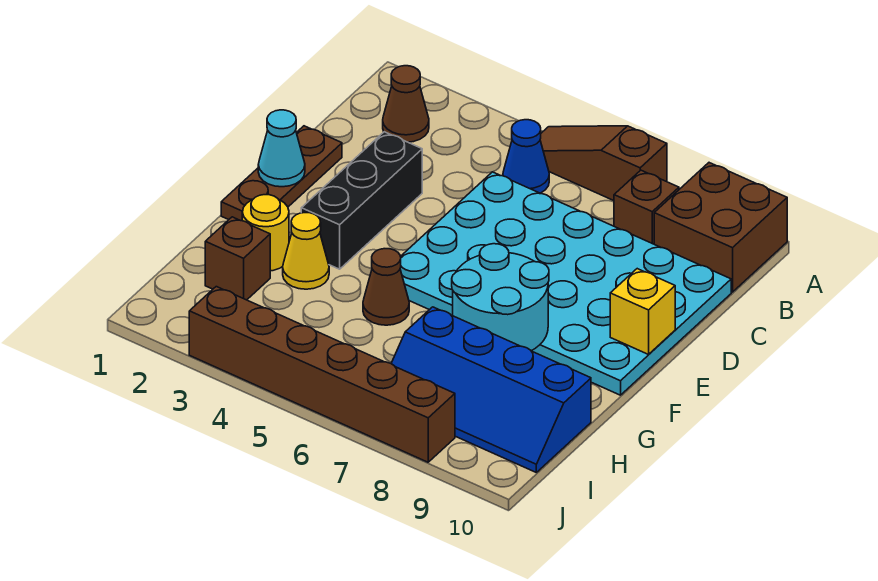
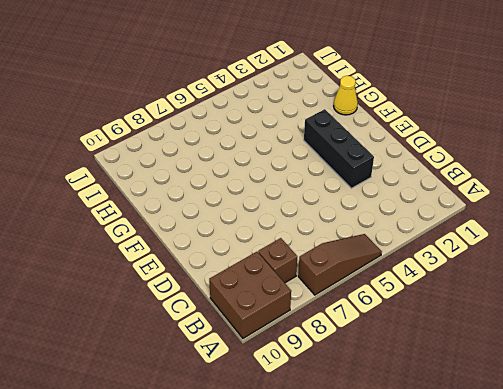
yellow cone G1 level 1 -> yellow cone G3 level 1
none -> brown cone B2 level 1
none -> blue cone B5 level 1
none -> cyan plate C5:F10 level 1

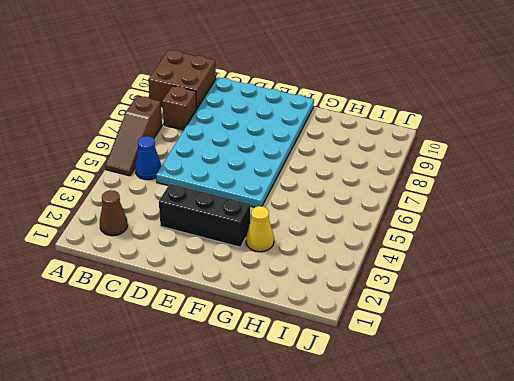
none -> brown plate D1:F1 level 1
none -> yellow round brick G2 level 1
none -> brown cone G5 level 1

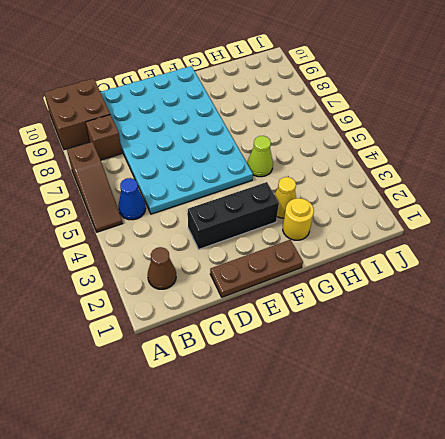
lime cone G5 level 1 -> brown cone G5 level 1
none -> brown brick H2 level 1
none -> blue slope H7:I10 level 1 top H
none -> brown brick J3:J8 level 1

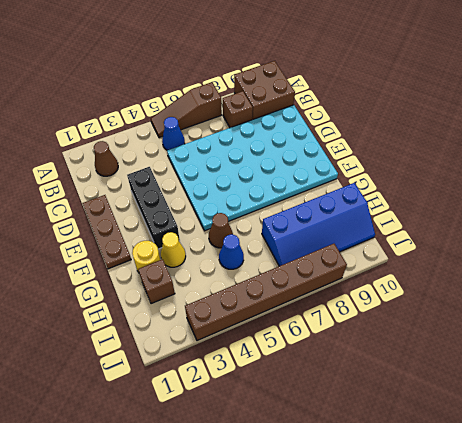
blue cone H5 level 1 -> none
none -> cyan cone E1 level 2
none -> yellow brick E10 level 2
none -> cyan round brick F7:G8 level 2

